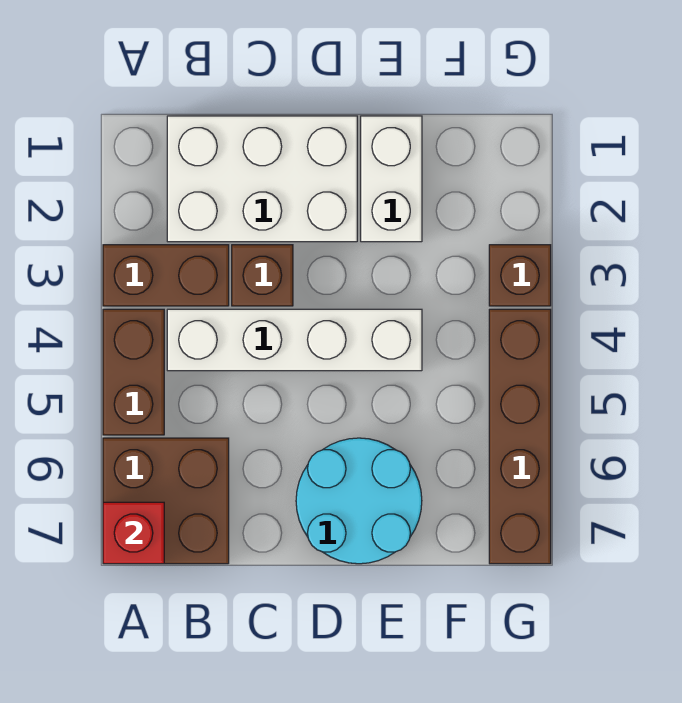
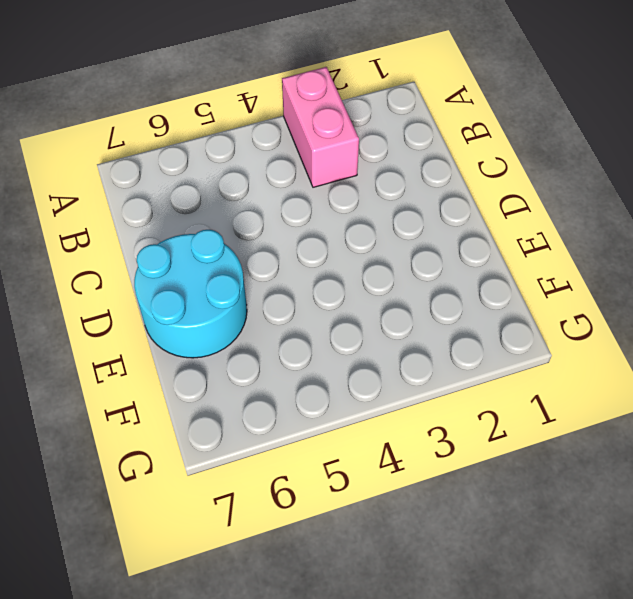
pink brick A3:B3 level 1 -> brown brick A3:B3 level 1
none -> brown brick A4:A5 level 1
none -> brown brick A6:B7 level 1

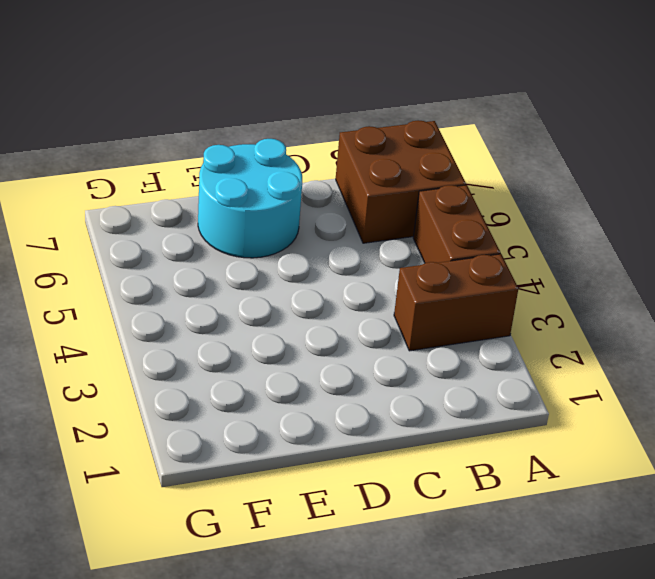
none -> white brick B1:D2 level 1
none -> white brick B4:E4 level 1

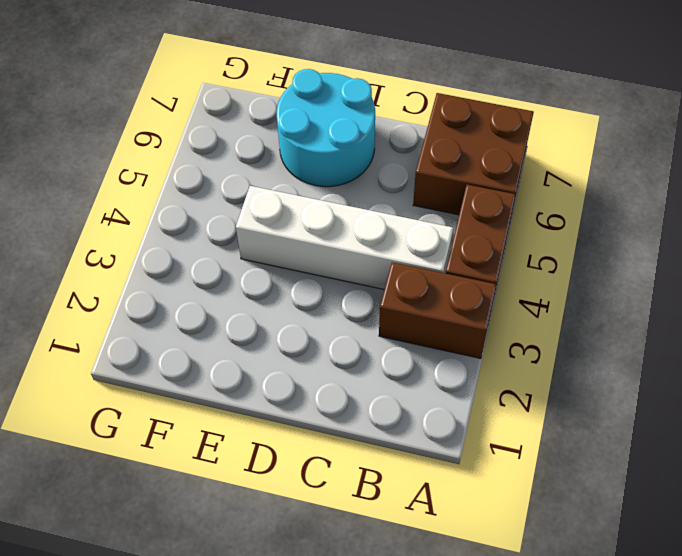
none -> white brick B1:D2 level 1
none -> brown brick C3 level 1

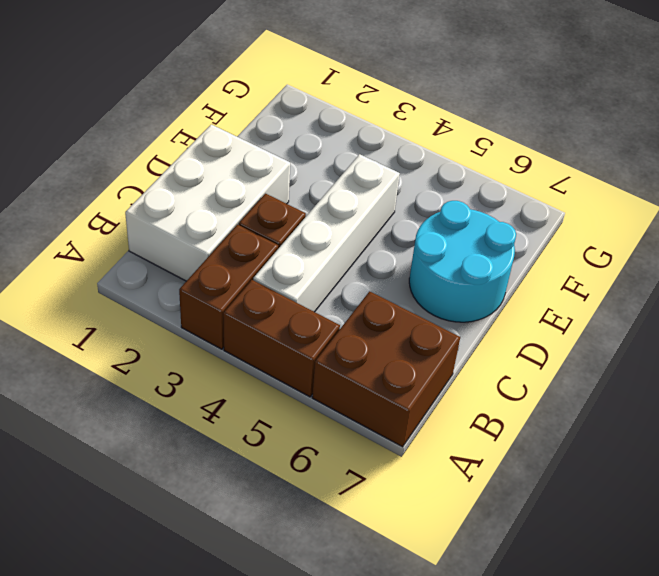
none -> white brick E1:E2 level 1
none -> brown brick G3 level 1

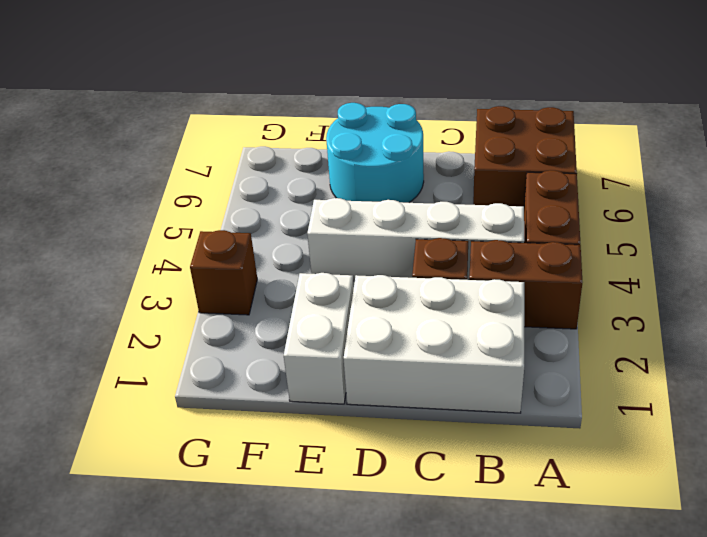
none -> brown brick G4:G7 level 1
none -> red brick A7 level 2

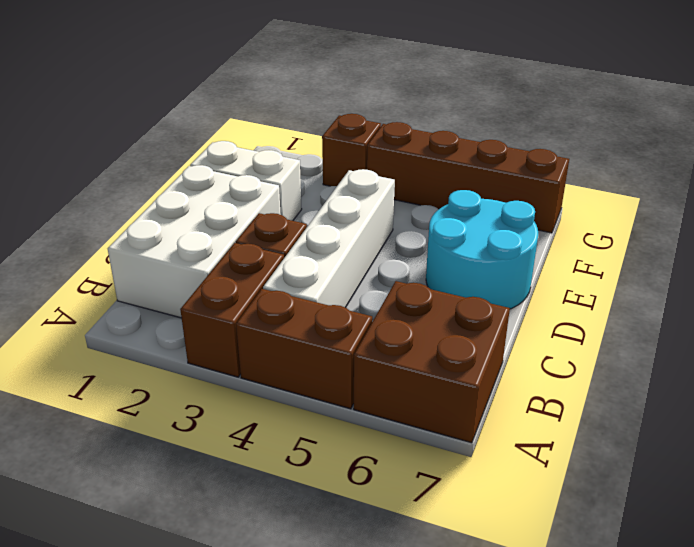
none -> red brick A7 level 2

